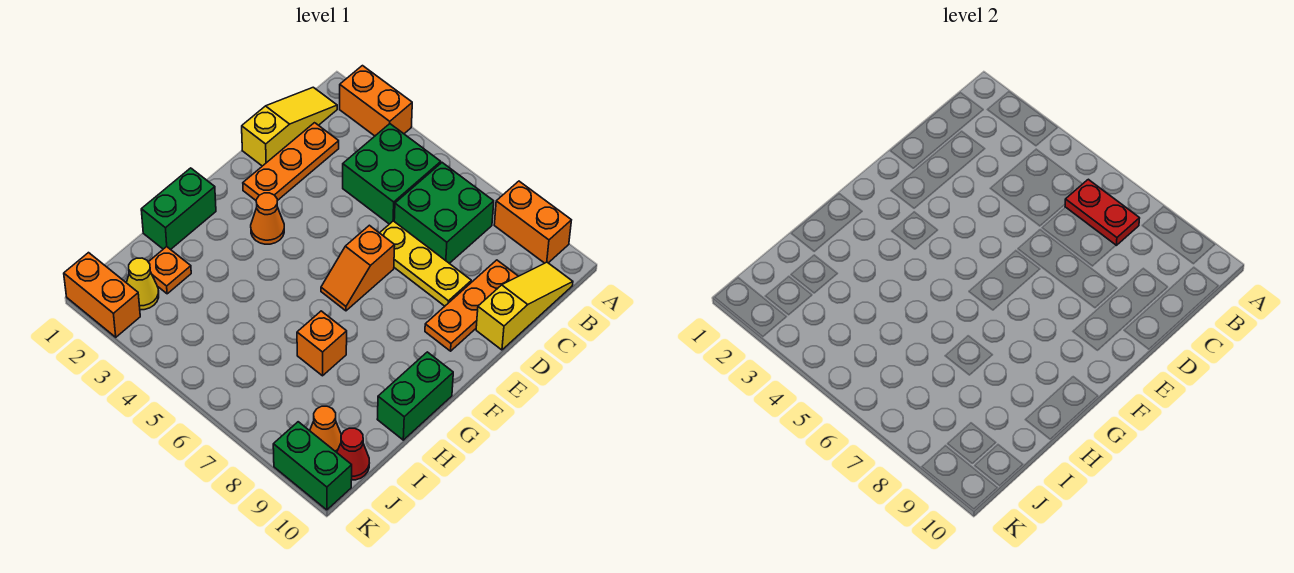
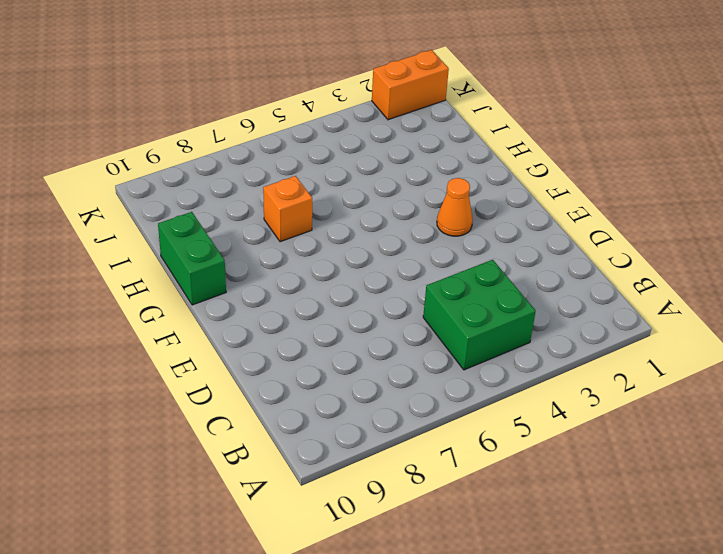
none -> orange brick A2:A3 level 1
none -> orange brick A8:A9 level 1
none -> yellow slope B1:D1 level 1 top D

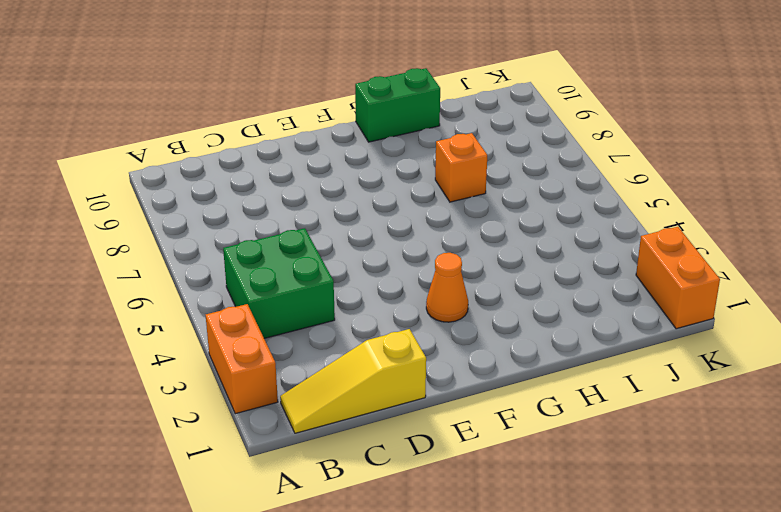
none -> orange brick A8:A9 level 1
none -> green brick B6:C7 level 1
none -> yellow slope B10:D10 level 1 top D

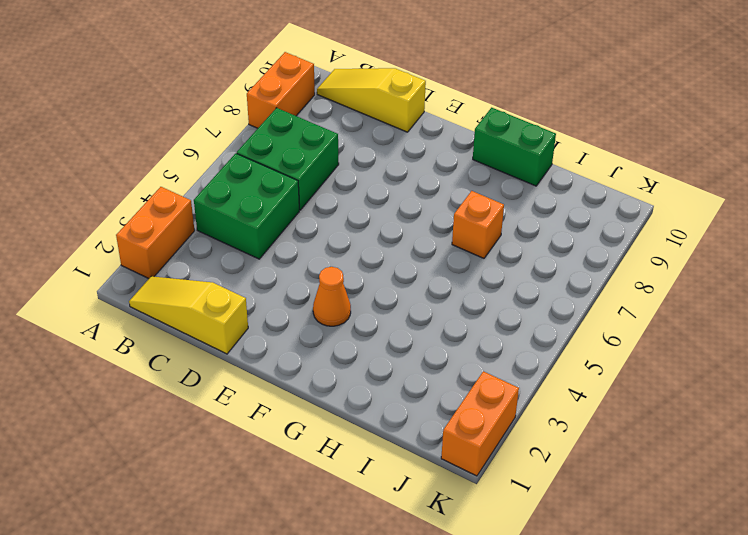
none -> orange plate C2:E2 level 1
none -> orange plate C9:E9 level 1
none -> yellow plate D6:D8 level 1

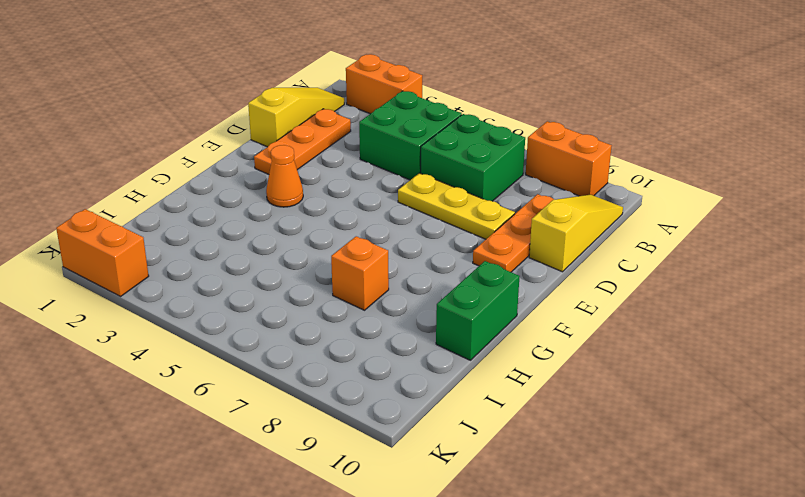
none -> orange slope E6:F6 level 1 top E
none -> green brick G1:H1 level 1
none -> orange plate I2 level 1

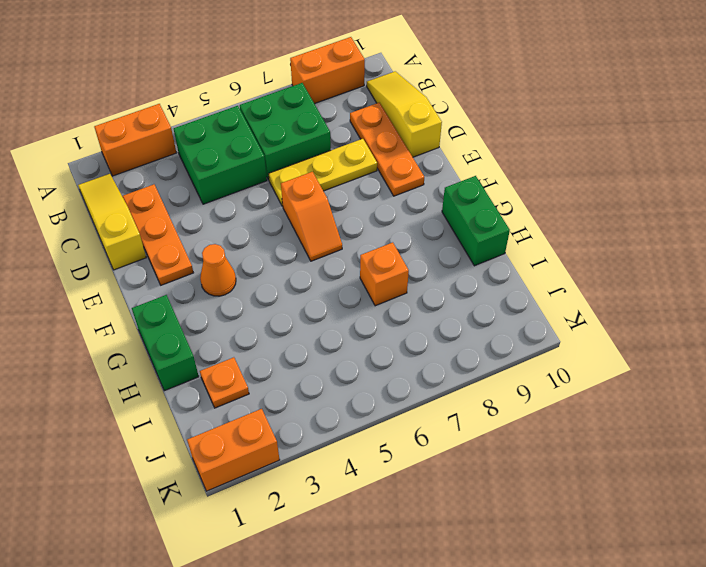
none -> yellow cone J2 level 1
none -> orange cone J9 level 1
none -> red cone J10 level 1

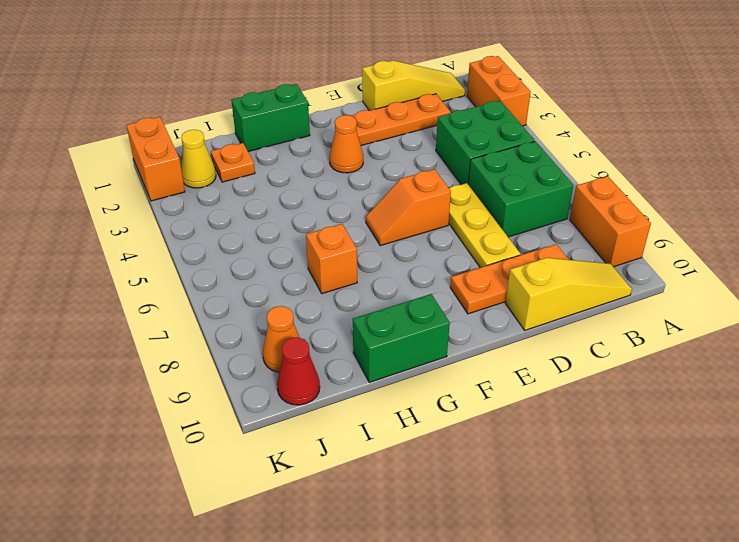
none -> green brick K9:K10 level 1
none -> red plate B6:B7 level 2

